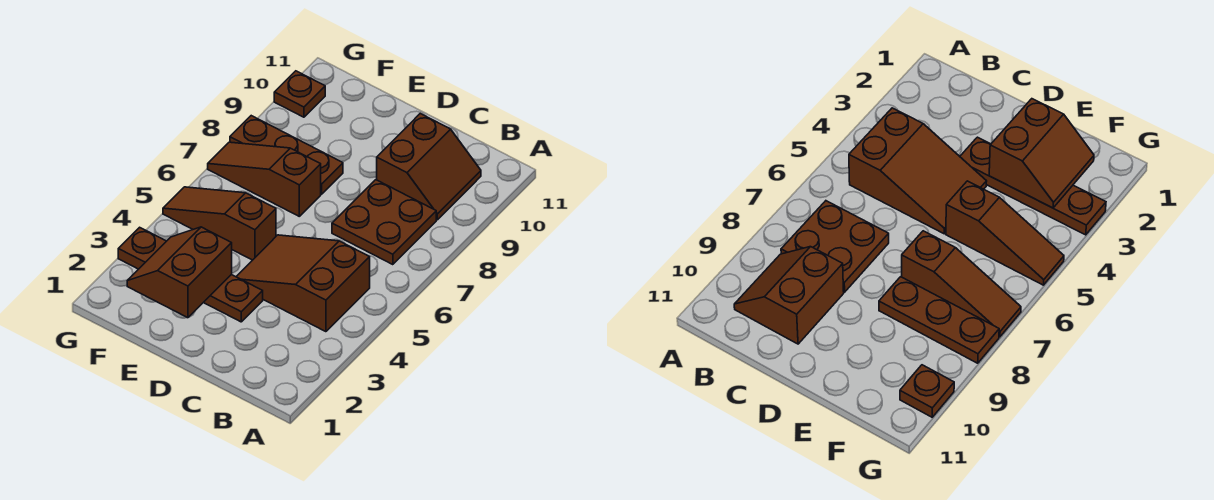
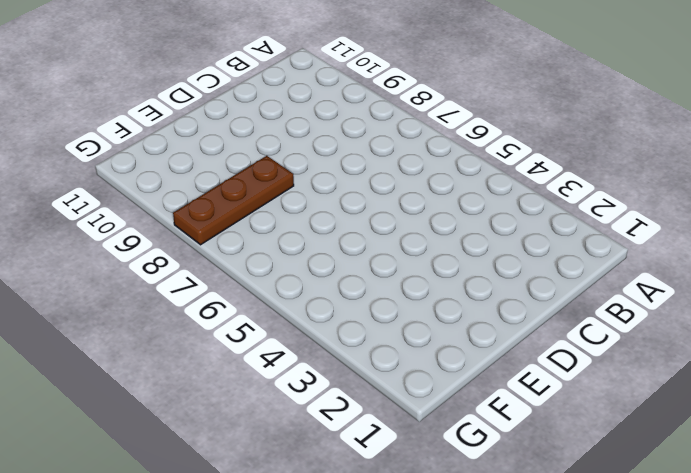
none -> brown slope B4:D5 level 1 top B
none -> brown plate B7:C8 level 1

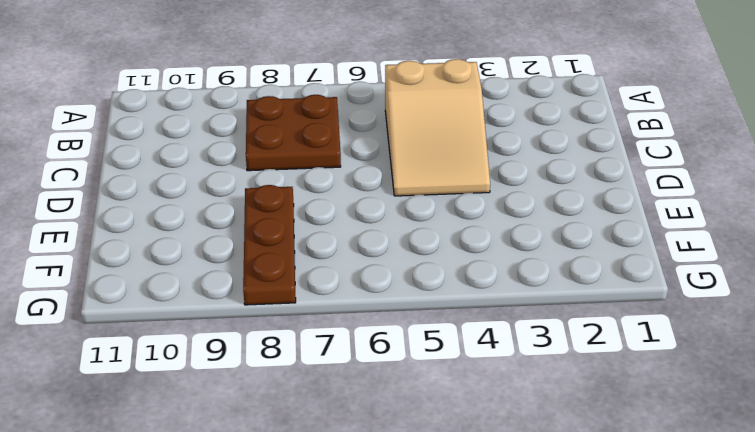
tan slope B4:D5 level 1 top B -> brown slope B4:D5 level 1 top B
none -> brown slope B9:C10 level 1 top C
none -> brown plate D3:G3 level 1

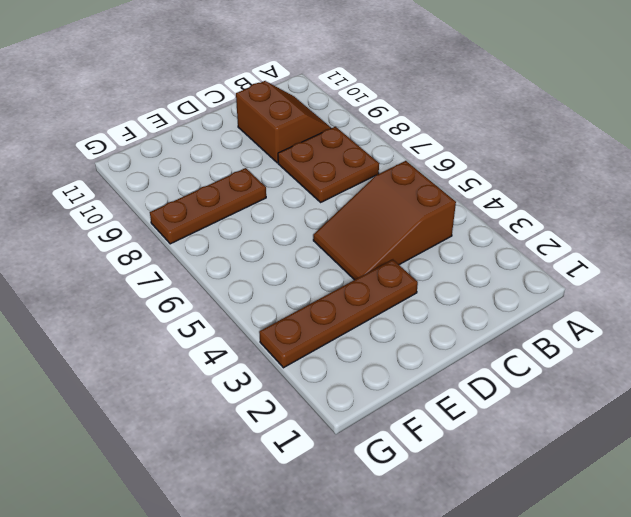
none -> brown slope E5:G5 level 1 top E
none -> brown slope E7:G7 level 1 top E

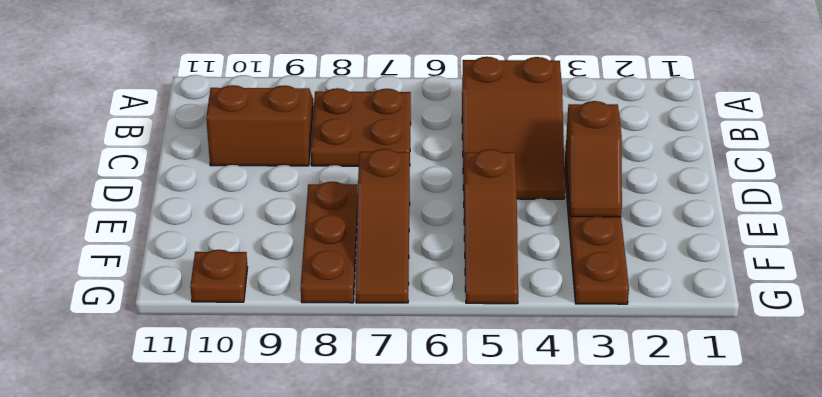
brown slope D3:E3 level 2 top D -> brown slope E2:F3 level 2 top E

